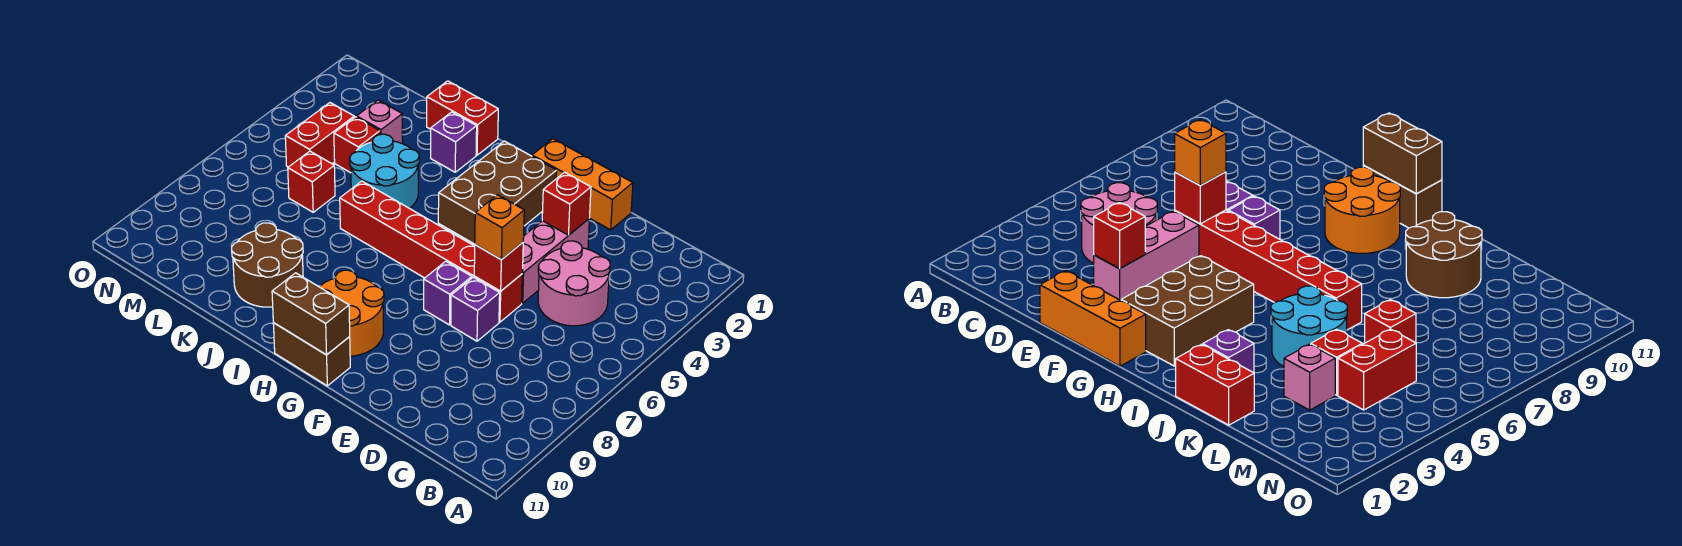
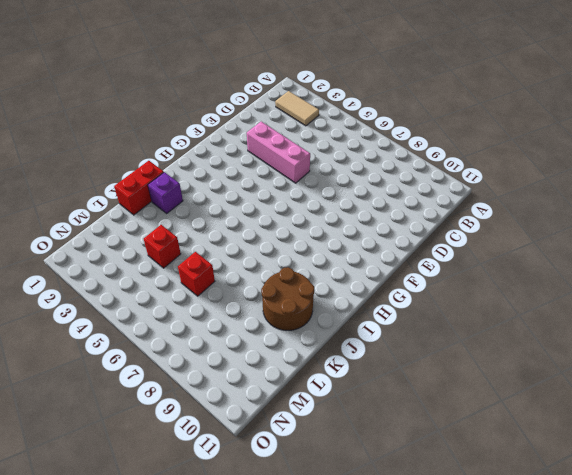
tan tile B2:B3 level 1 -> none
none -> pink round brick C4:D5 level 1
none -> orange brick E1:G1 level 1
none -> red brick E6:J6 level 1

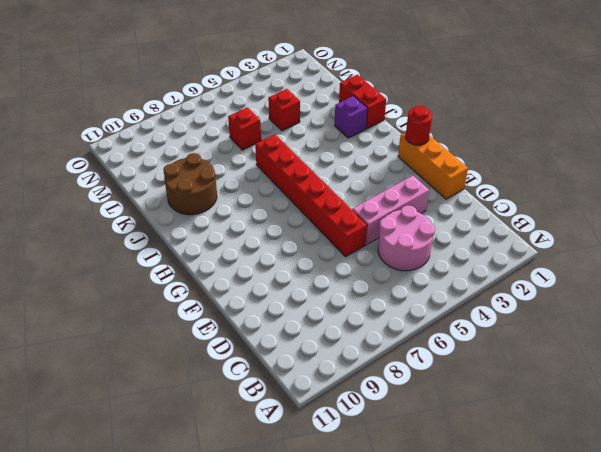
red round brick G1 level 2 -> none
none -> purple brick E7 level 1
none -> purple brick F7 level 1
none -> brown brick G2:H4 level 1

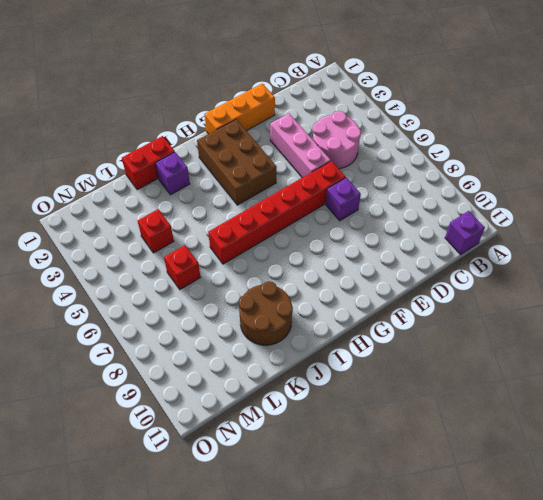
purple brick B11 level 1 -> purple brick F7 level 1
none -> orange round brick G9:H10 level 1
none -> brown brick G11:H11 level 1
none -> cyan round brick J4:K5 level 1

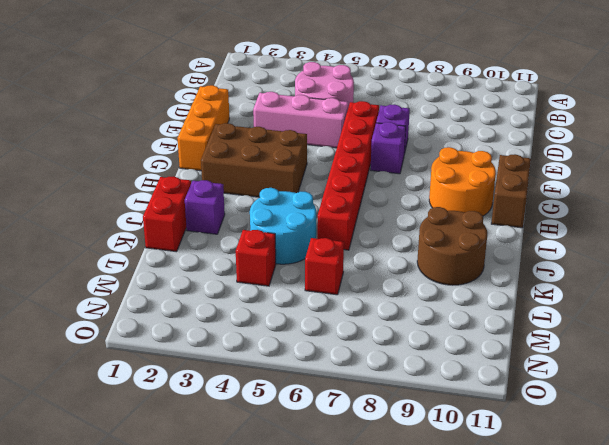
none -> pink brick L3 level 1
none -> red brick M4:M5 level 1
none -> red brick E3 level 2

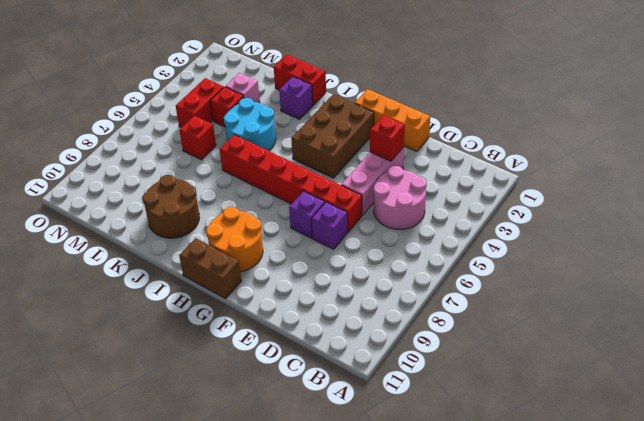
none -> red brick E6 level 2
none -> brown brick G11:H11 level 2
none -> orange brick E6 level 3

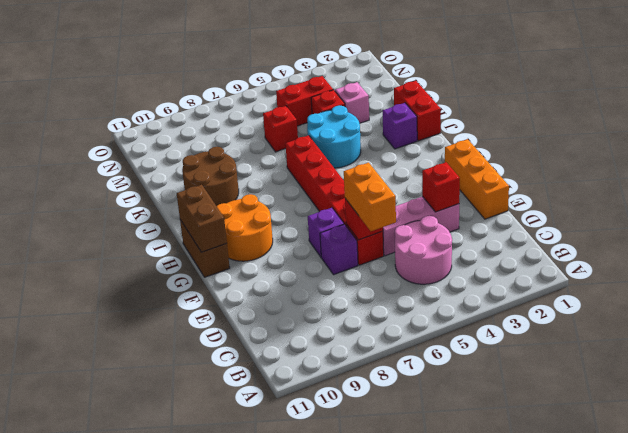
orange brick D6:E6 level 3 -> orange brick E6 level 3
none -> brown brick G2:H4 level 1

